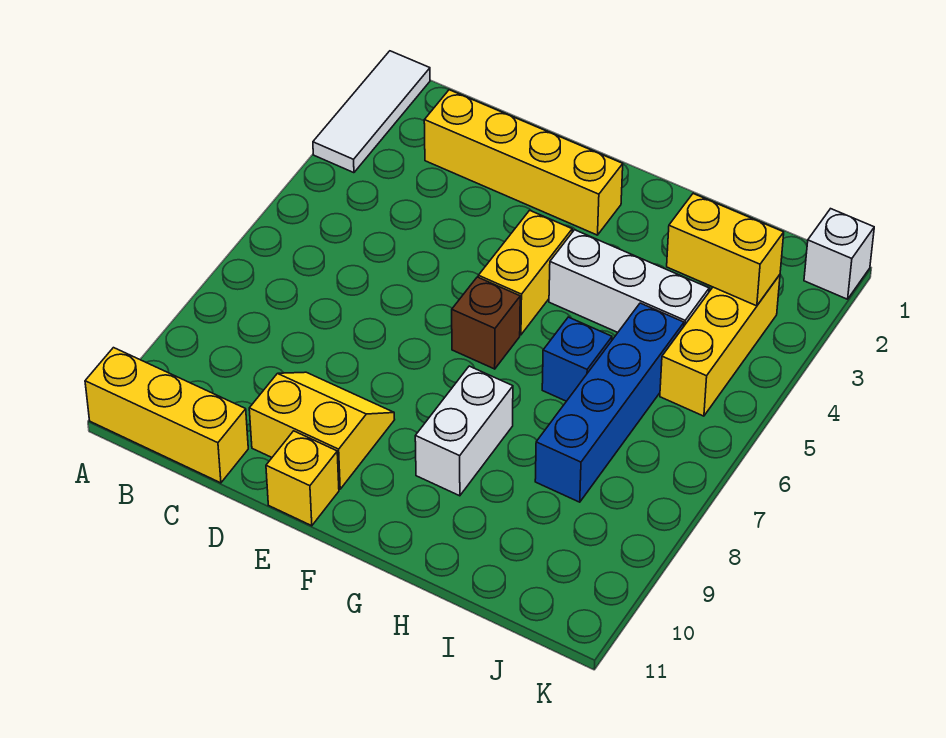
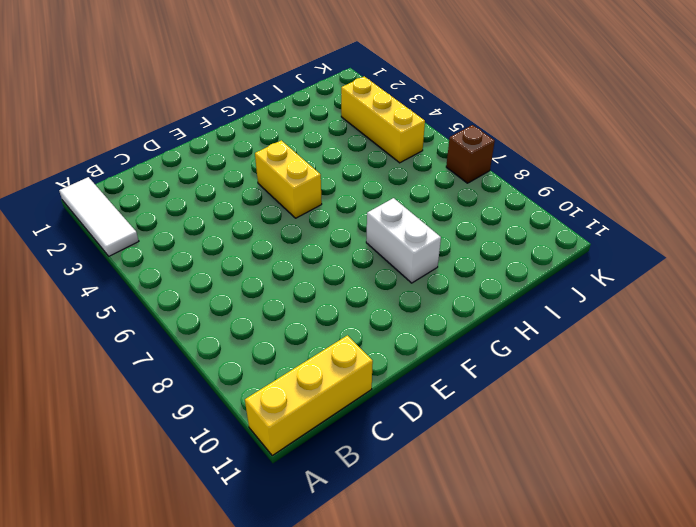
brown brick K7 level 1 -> brown brick F6 level 1
none -> yellow brick C2:F2 level 1
none -> yellow slope D9:E10 level 1 top 10
none -> yellow brick E11 level 1

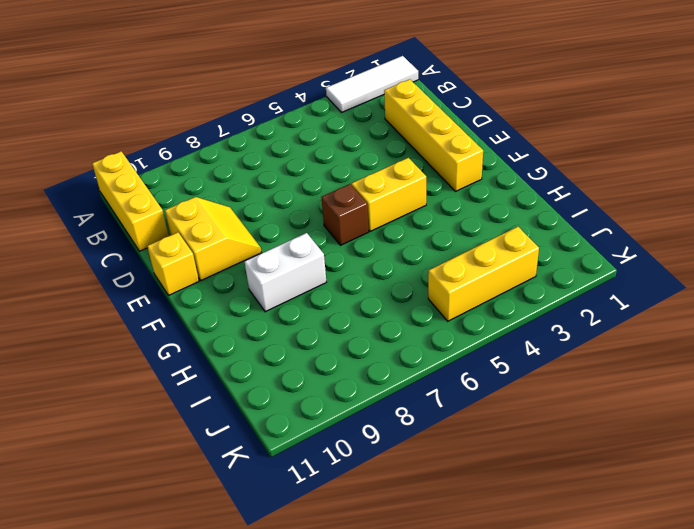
none -> white brick G4:I4 level 1
none -> blue brick H6 level 1
none -> blue brick I5:I8 level 1

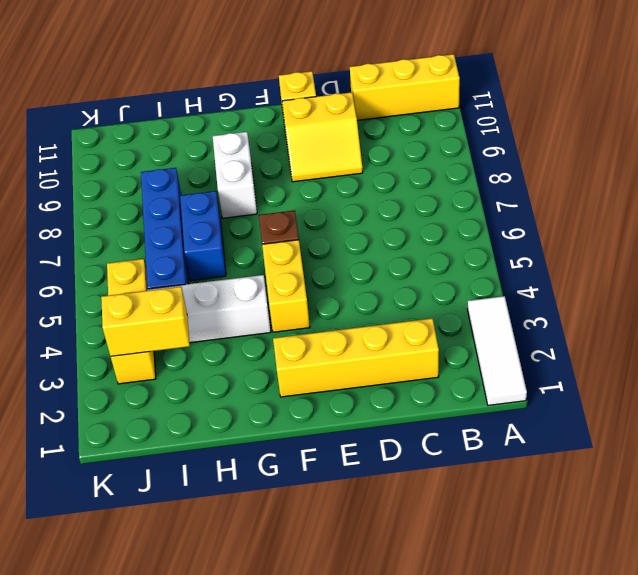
blue brick H6:H7 level 1 -> blue brick H6 level 1
none -> white brick K1 level 1

